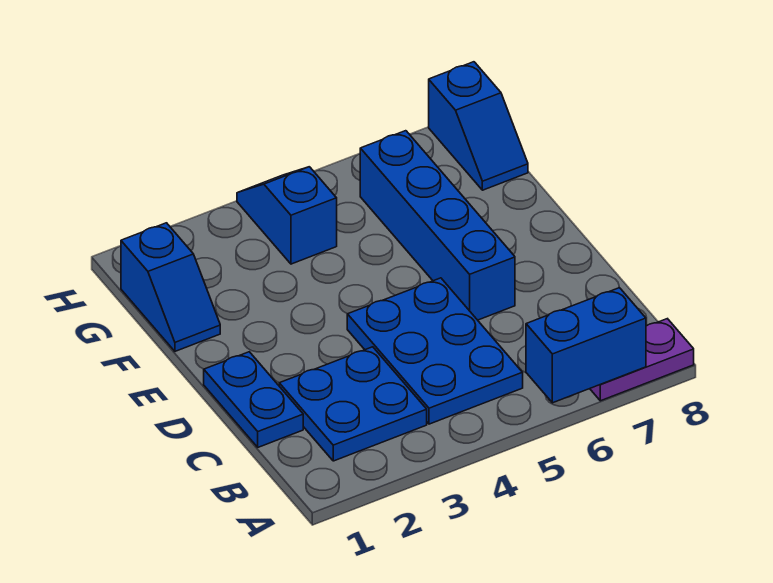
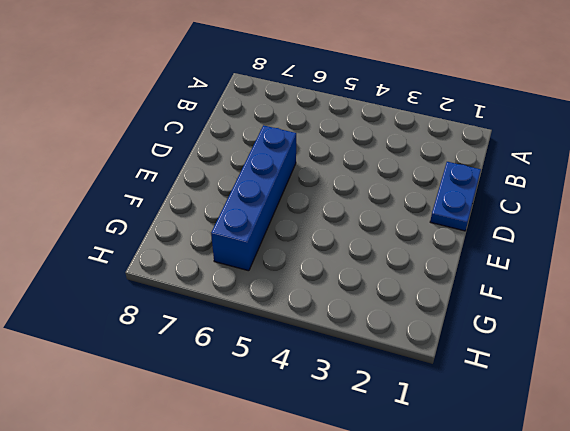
none -> purple plate A7:A8 level 1
none -> blue plate B2:C3 level 1

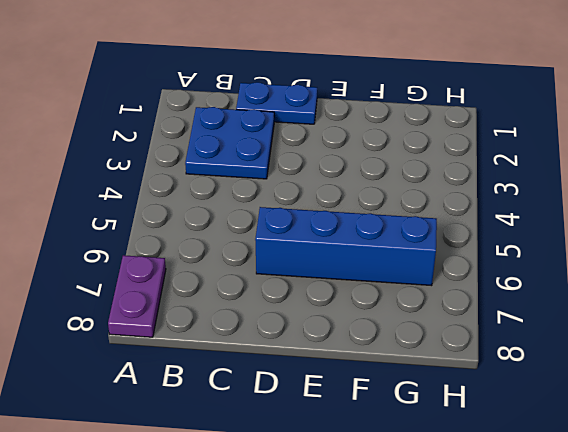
none -> blue plate B4:D5 level 1
none -> blue slope F1:G1 level 1 top G

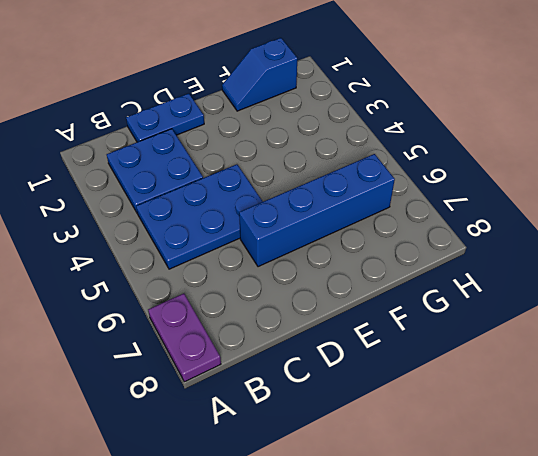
none -> blue slope G4:H4 level 1 top G
none -> blue slope G8:H8 level 1 top H

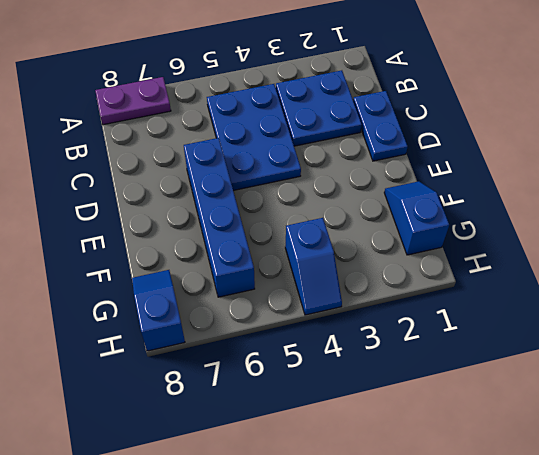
none -> blue brick A6:A7 level 2

